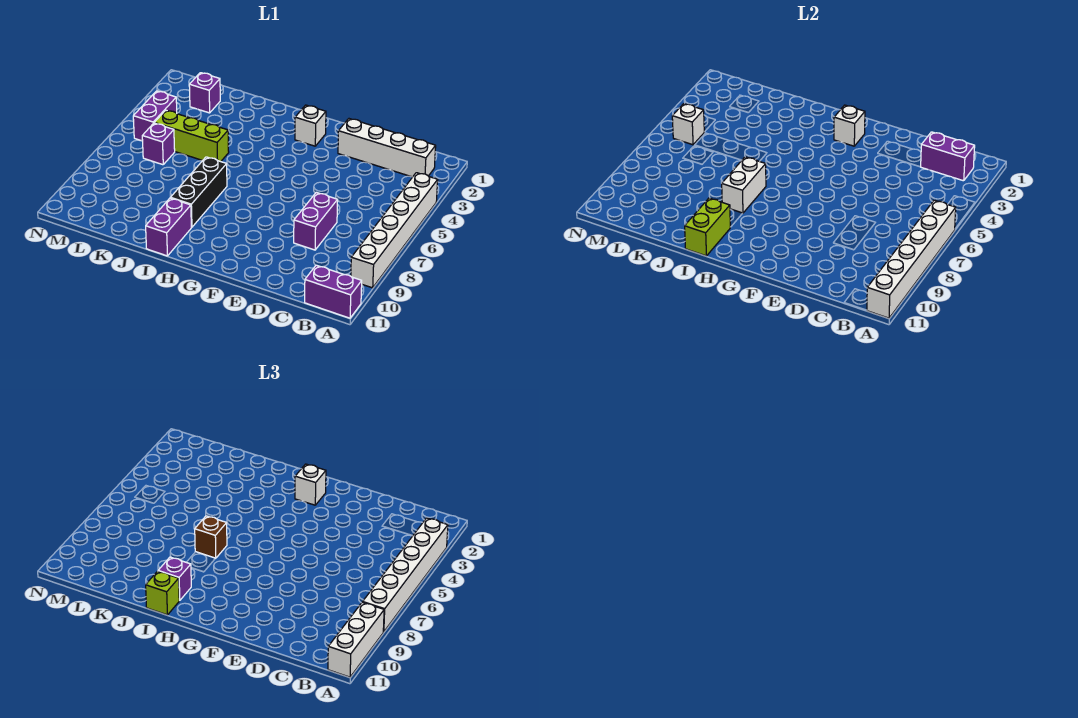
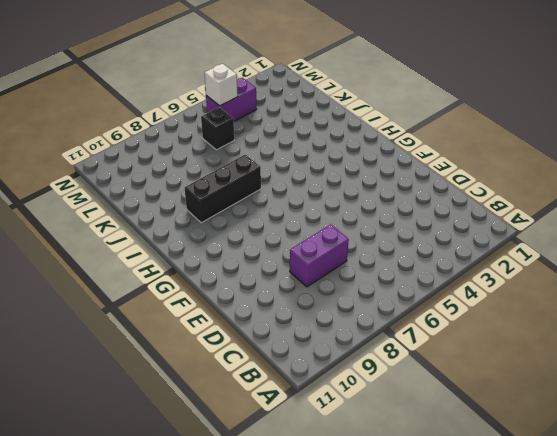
black brick L6 level 1 -> purple brick L6 level 1
none -> white brick A4:A9 level 1
none -> purple brick A11:B11 level 1
none -> white brick B2:E2 level 1

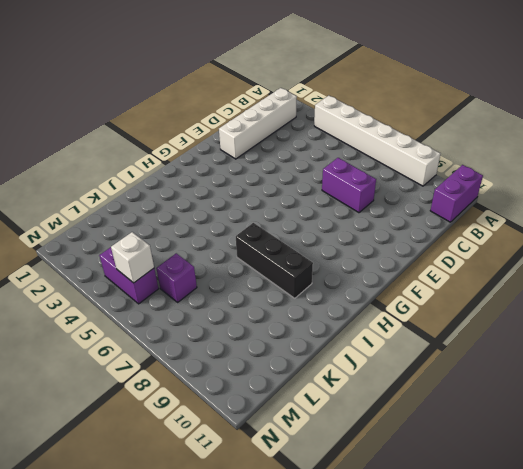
none -> white brick G2 level 1
none -> purple brick I10:I11 level 1
none -> lime brick J5:L5 level 1

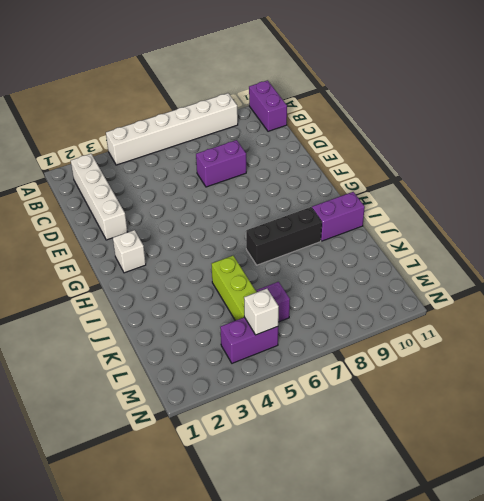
none -> purple brick L2 level 1
none -> white brick A6:A11 level 2
none -> purple brick B2:C2 level 2

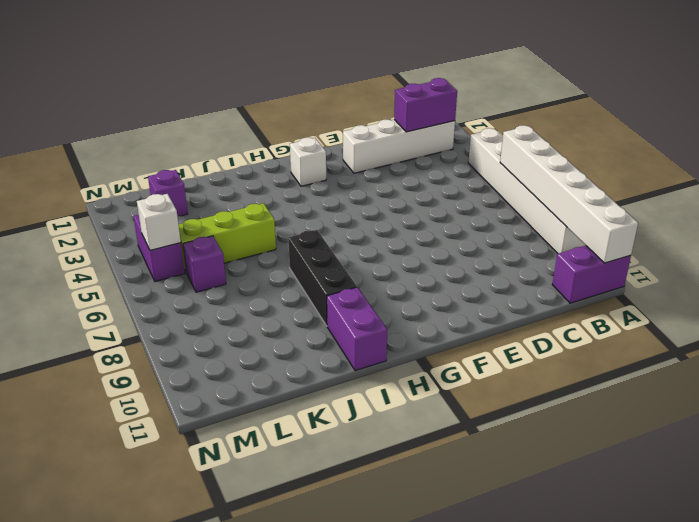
none -> purple brick D7:D8 level 1
none -> white brick G2 level 2
none -> white brick I7:I8 level 2

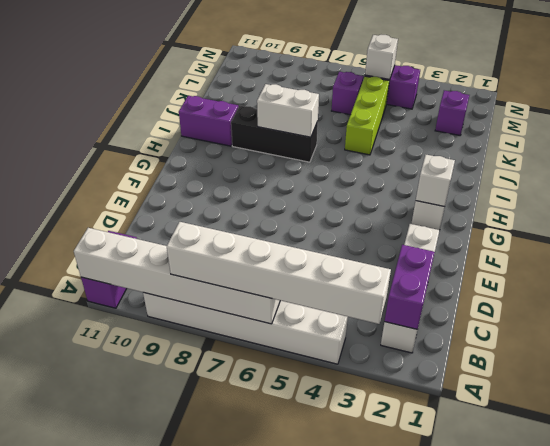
none -> purple brick D7:D8 level 1
none -> lime brick I10:I11 level 2
none -> white brick A9:A11 level 3

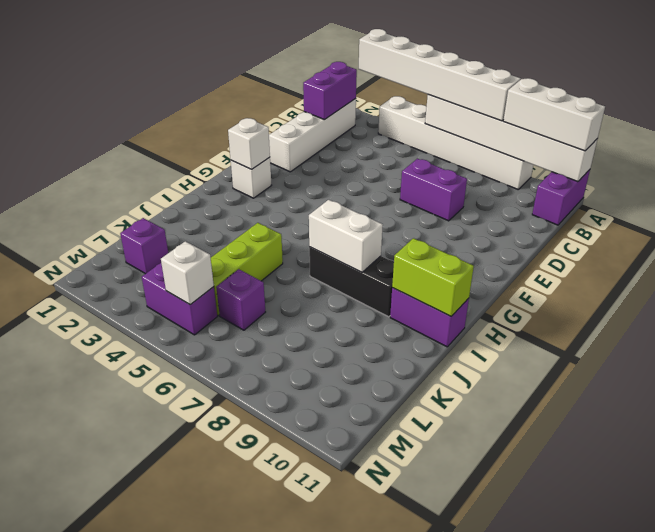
none -> white brick G2 level 3
none -> brown brick I7 level 3
none -> purple brick I10 level 3

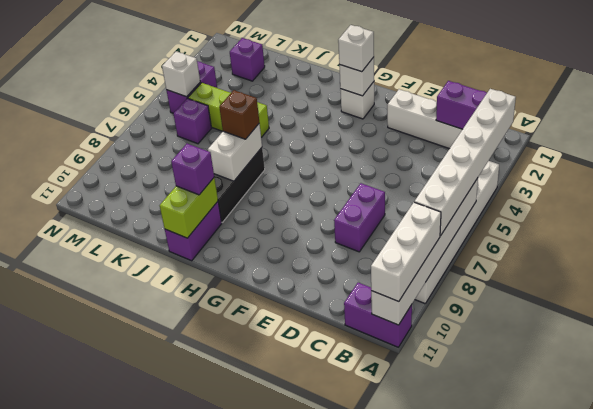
none -> lime brick I11 level 3

